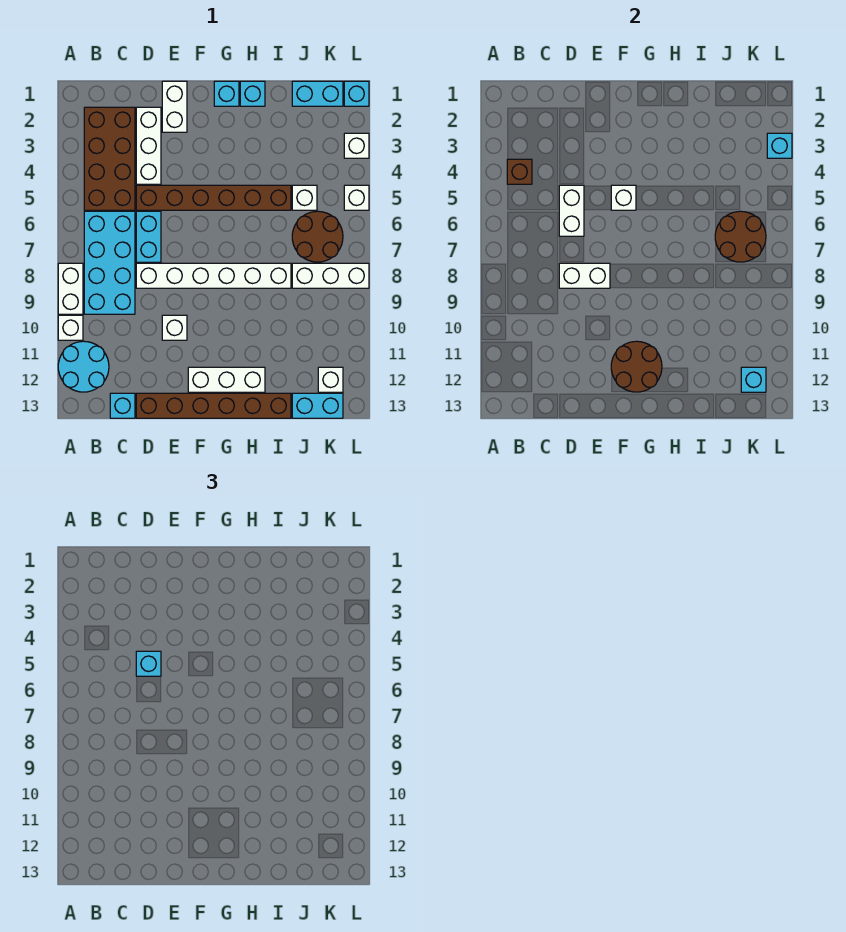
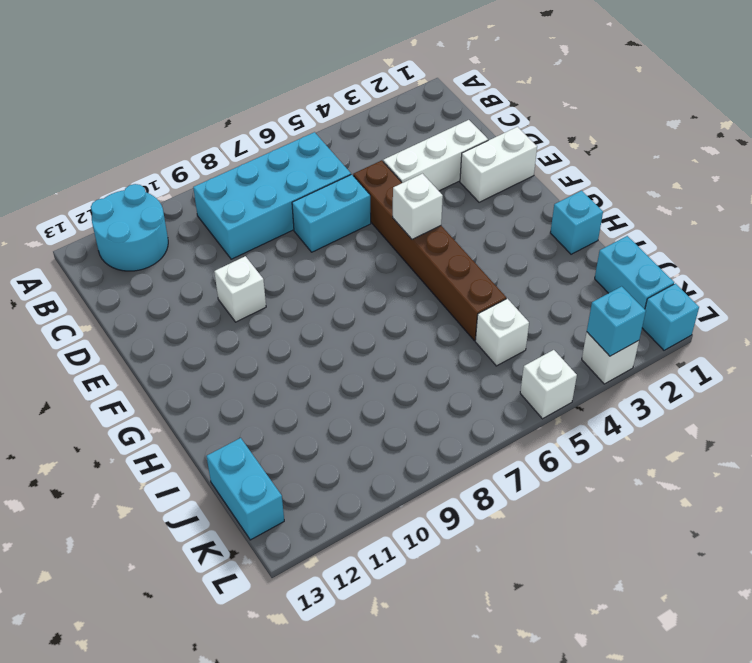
none -> white brick A8:A9 level 1
none -> white brick A10 level 1
none -> brown brick B2:C5 level 1
none -> cyan brick C13 level 1

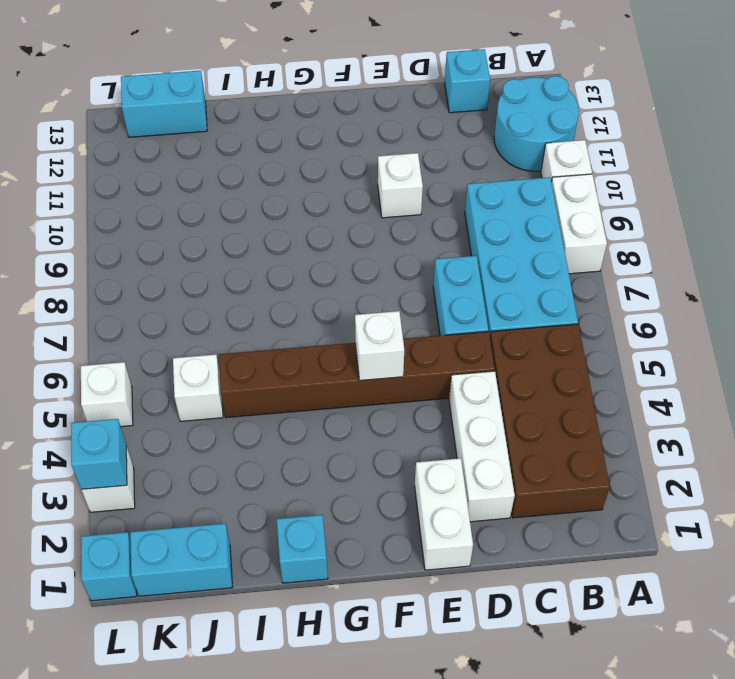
none -> white brick D8:I8 level 1
none -> brown brick D13:I13 level 1
none -> white brick F12:H12 level 1
none -> cyan brick G1 level 1

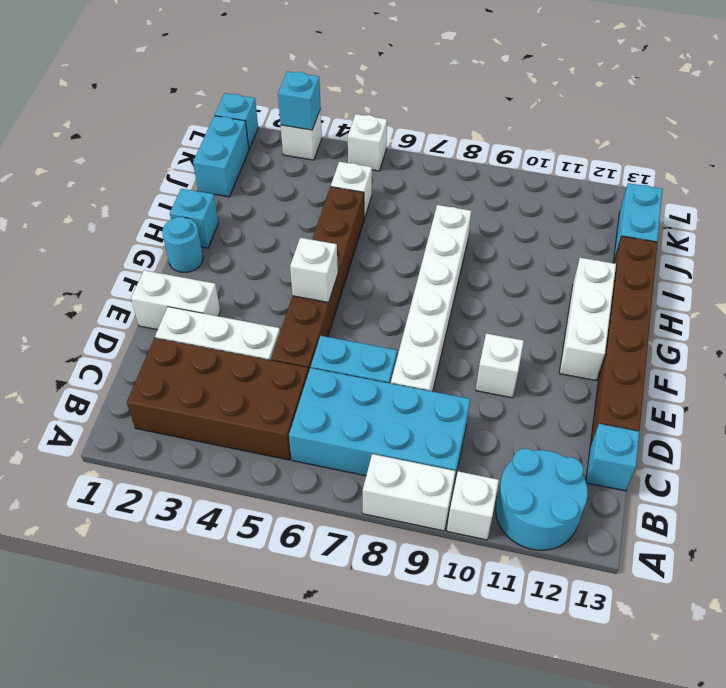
cyan round brick G1 level 1 -> cyan brick G1 level 1
none -> brown round brick J6:K7 level 1
none -> white brick J8:L8 level 1
none -> white brick K12 level 1
none -> brown brick B4 level 2

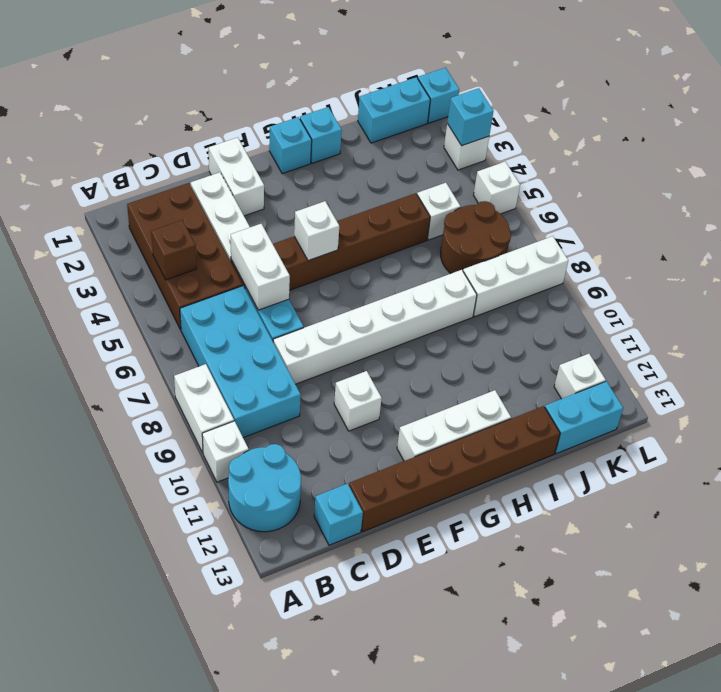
none -> white brick D8:E8 level 2
none -> brown round brick F11:G12 level 2
none -> brown round brick J6:K7 level 2
none -> cyan brick K12 level 2

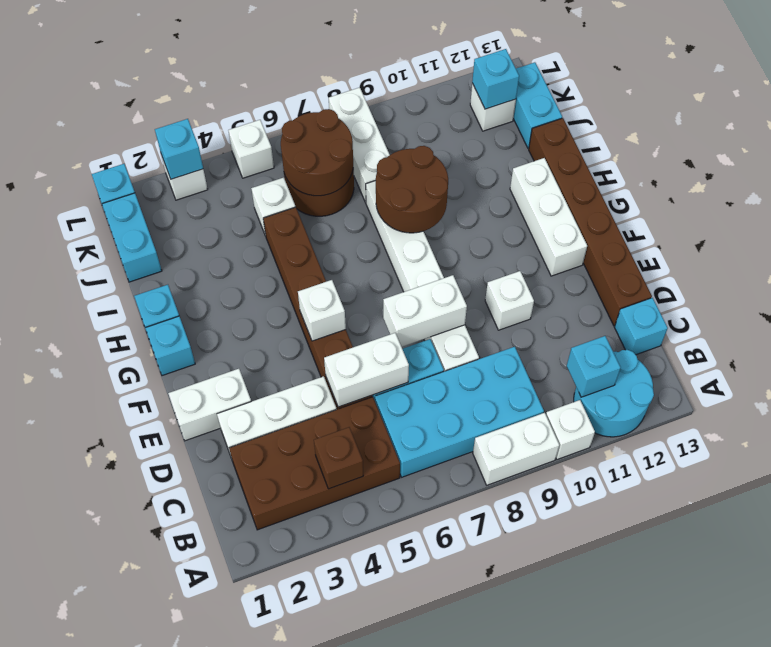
cyan brick B11 level 2 -> cyan brick D5 level 3
white brick E7:E8 level 2 -> white brick D8:E8 level 2
brown round brick H8:I9 level 2 -> brown round brick F11:G12 level 2

